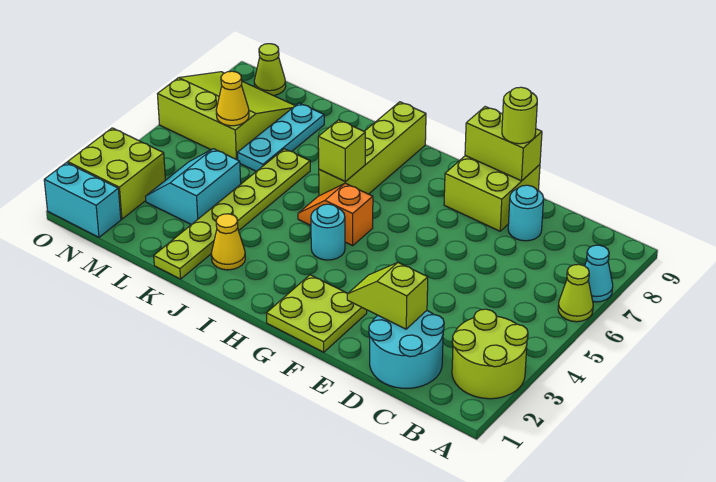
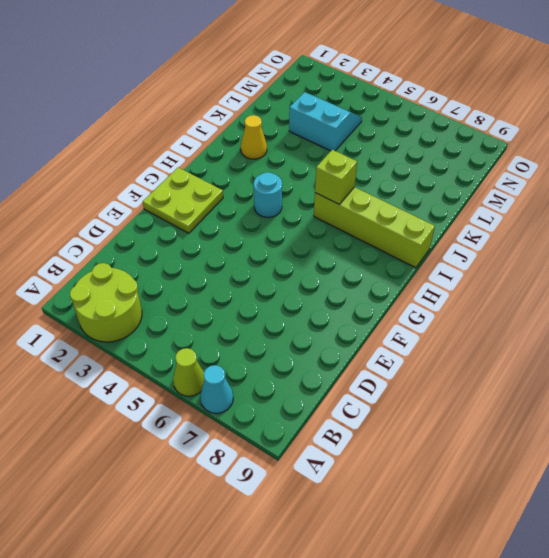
none -> cyan round brick C1:D2 level 1
none -> cyan round brick D8 level 1
none -> lime brick E8:F9 level 1

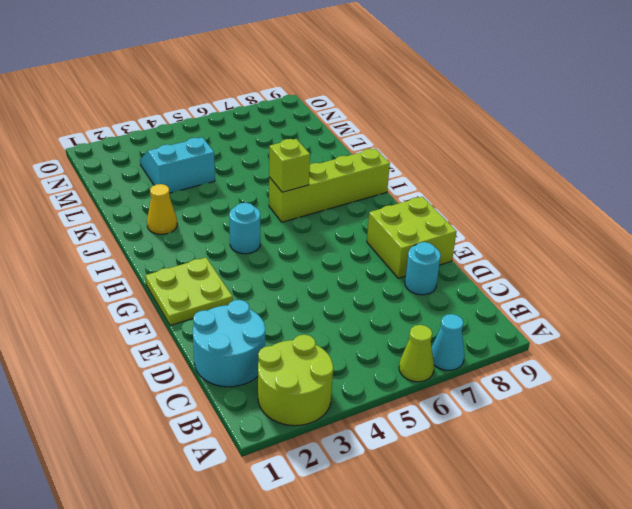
none -> orange slope H5:I5 level 1 top H
none -> lime plate K1:K6 level 1
none -> cyan plate L6:L8 level 1

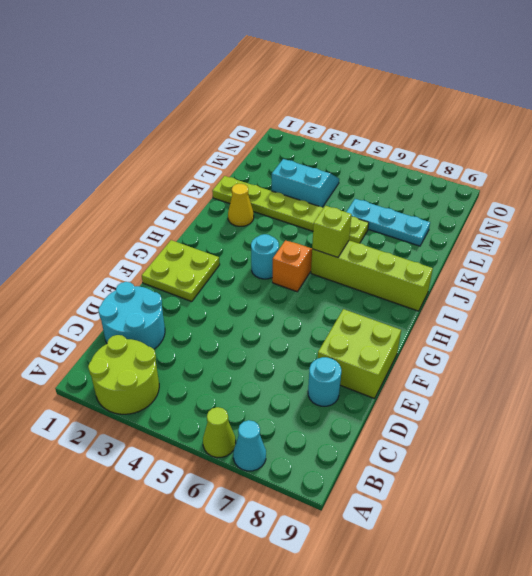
none -> lime slope M6:O8 level 1 top 6
none -> cyan brick N1:O1 level 1
none -> lime brick N2:O3 level 1

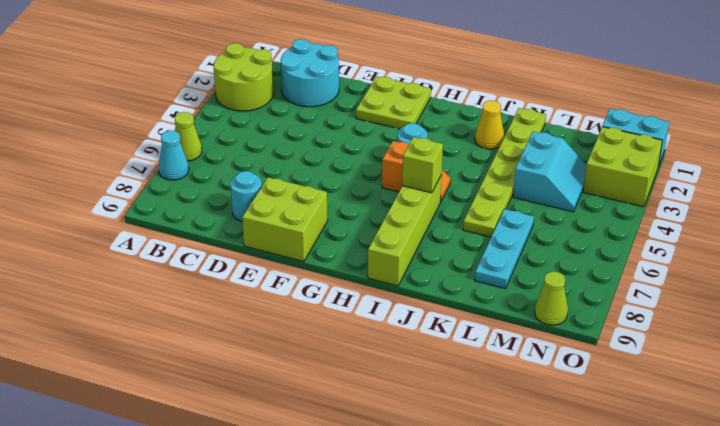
none -> lime slope M6:O8 level 1 top 6
none -> lime slope D2:E2 level 2 top D
none -> lime brick E9:F9 level 2

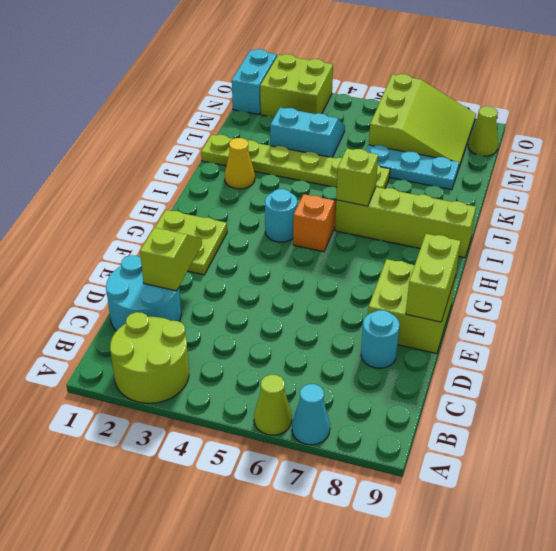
none -> yellow cone M6 level 2
none -> lime round brick E9 level 3

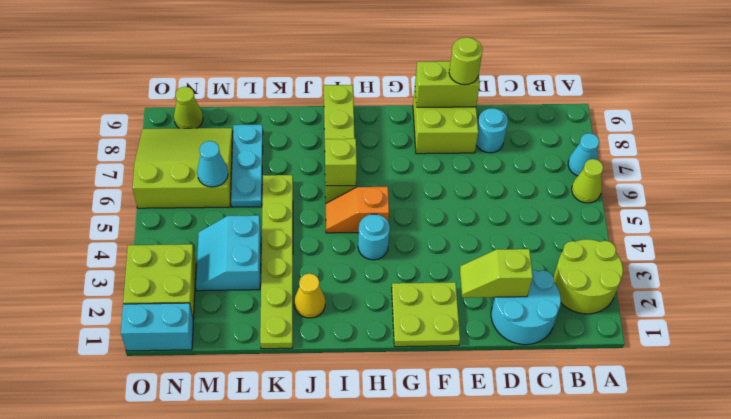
cyan cone M6 level 2 -> yellow cone M6 level 2

